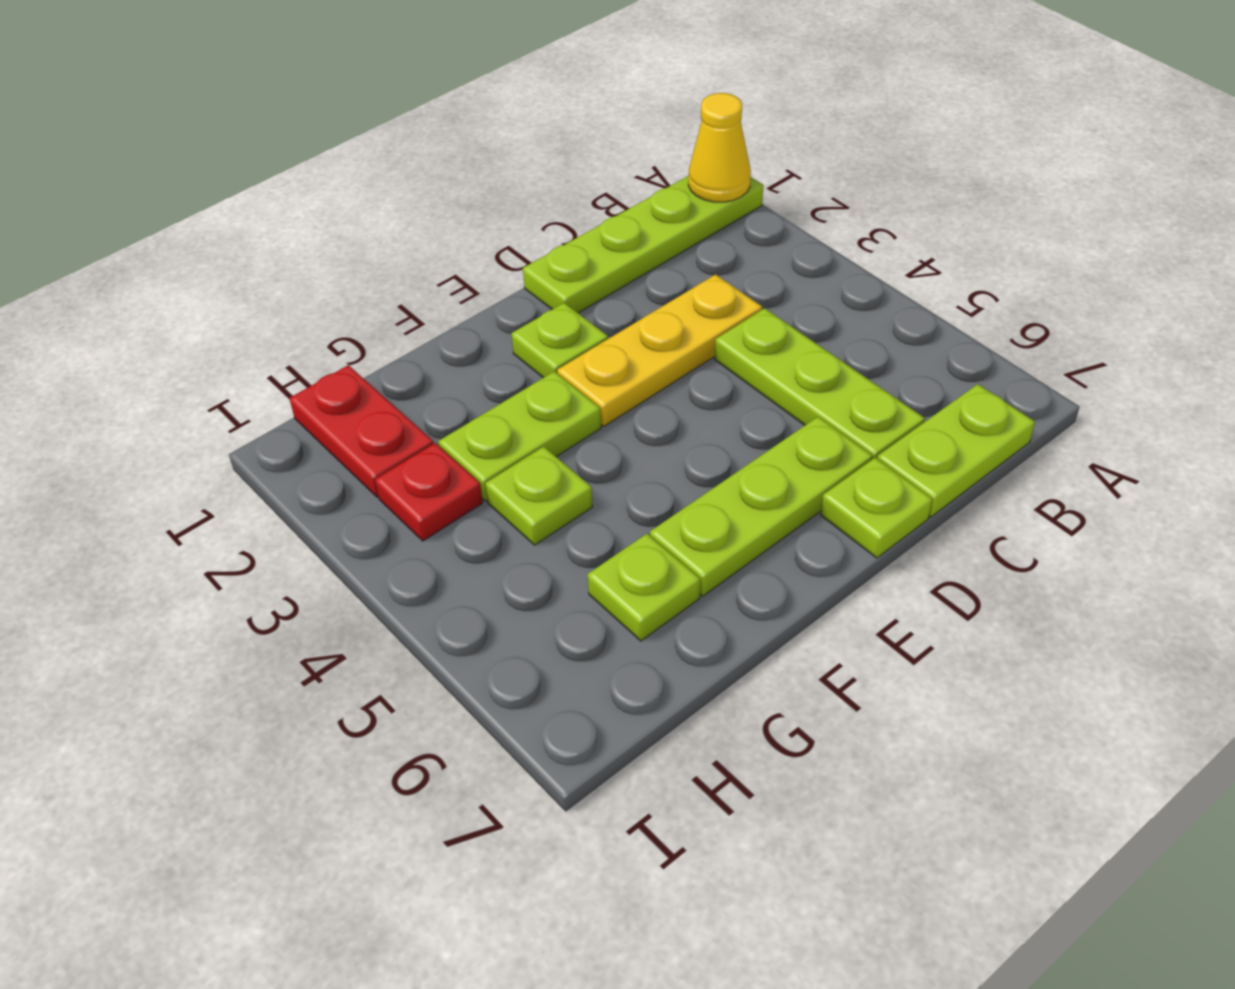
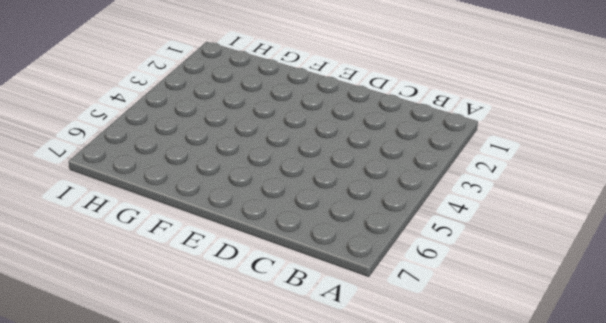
none -> lime plate A1:D1 level 1
none -> lime plate B7:C7 level 1
none -> yellow plate C3:E3 level 1

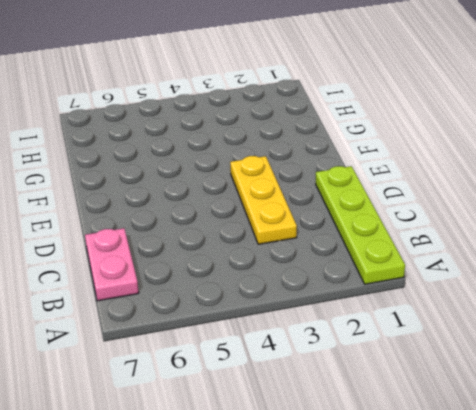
pink plate B7:C7 level 1 -> lime plate B7:C7 level 1
none -> lime plate C4:C6 level 1
none -> lime plate D6:F6 level 1
none -> lime plate D7 level 1

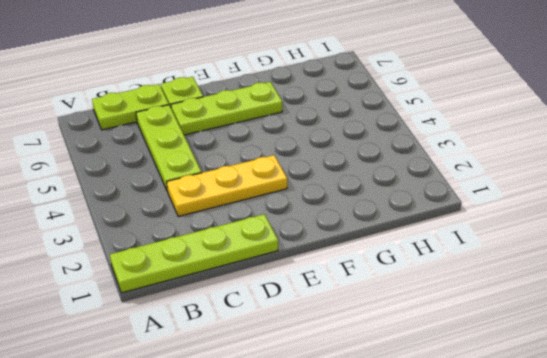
none -> lime plate E2 level 1
none -> lime plate F3:G3 level 1
none -> lime plate G4 level 1

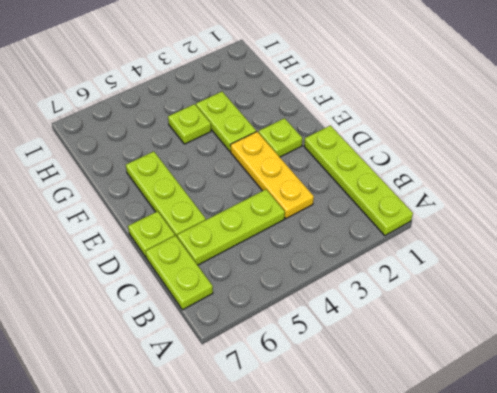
none -> lime plate G6 level 1
none -> red plate H1:H2 level 1
none -> red plate H3 level 1

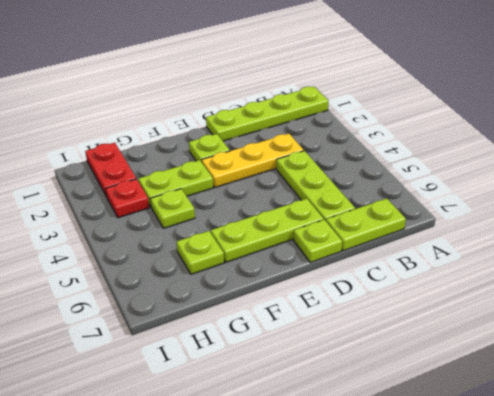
none -> yellow cone A1 level 2

